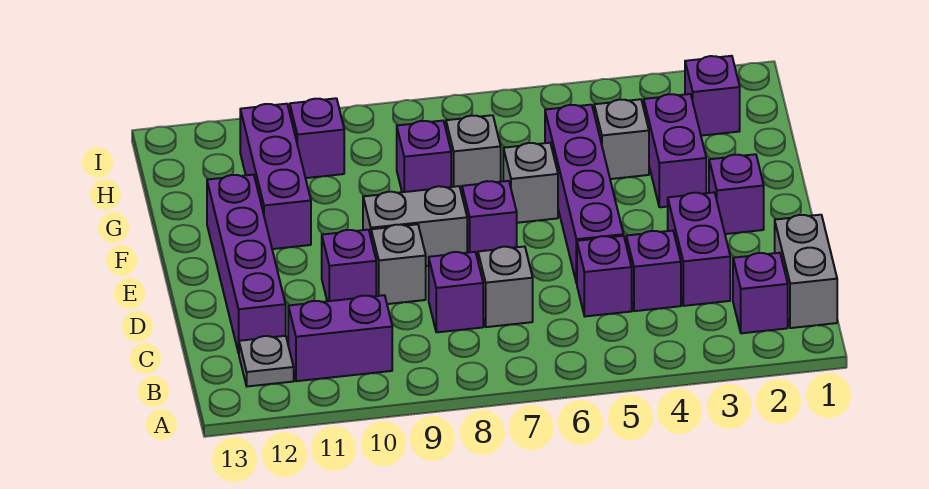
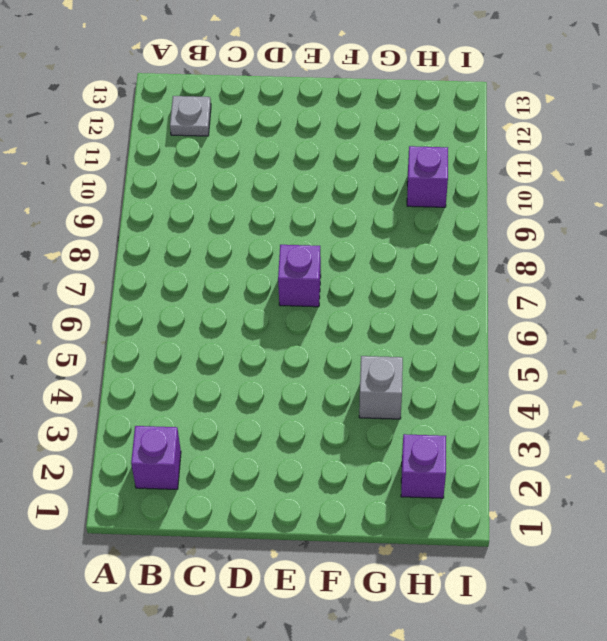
none -> grey brick B1:C1 level 1
none -> purple brick B10:B11 level 1
none -> purple brick C3:D3 level 1

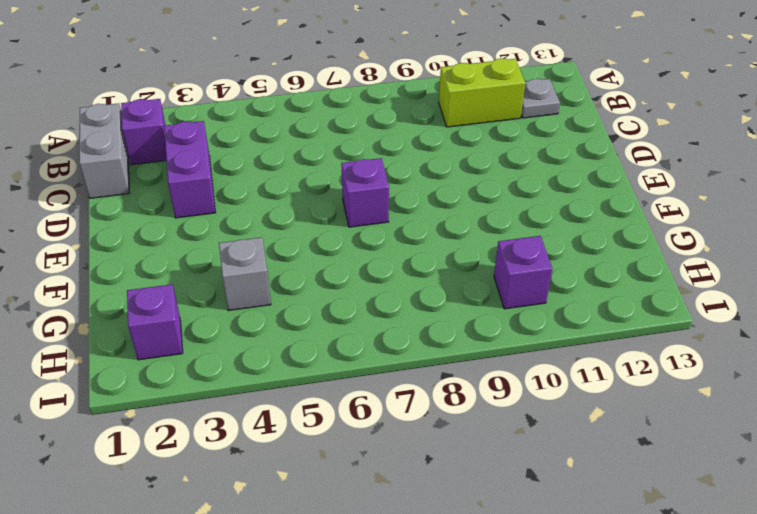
lime brick B10:B11 level 1 -> purple brick B10:B11 level 1
none -> purple brick C4 level 1
none -> purple brick C5 level 1
none -> grey brick C7 level 1

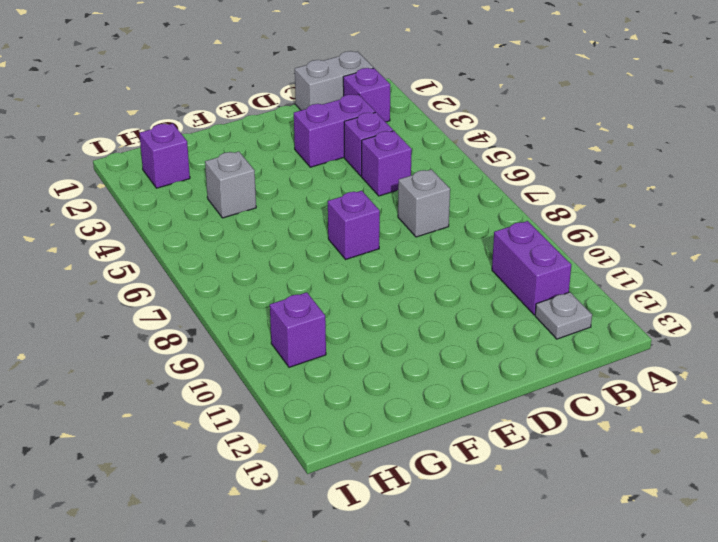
none -> purple brick C8 level 1
none -> purple brick C12:F12 level 1
none -> purple brick D5:G5 level 1

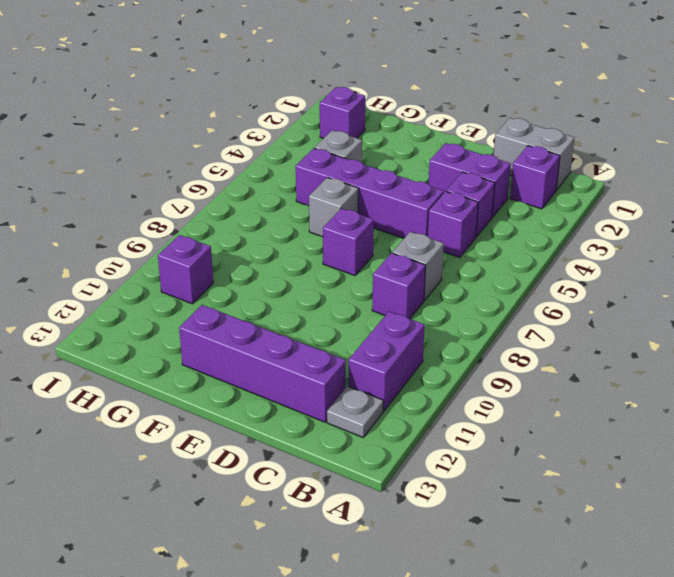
none -> grey brick D9 level 1
none -> purple brick D10 level 1
none -> purple brick E2 level 1

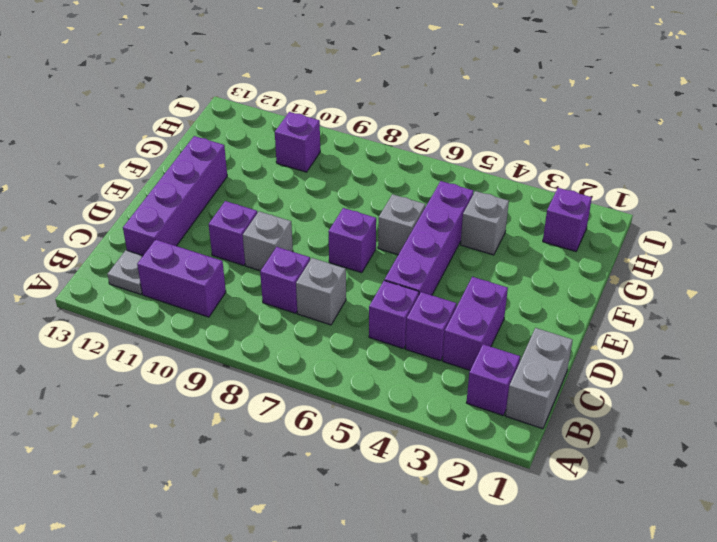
none -> purple brick E2 level 1
none -> grey brick E8:E9 level 1
none -> purple brick F3:G3 level 1

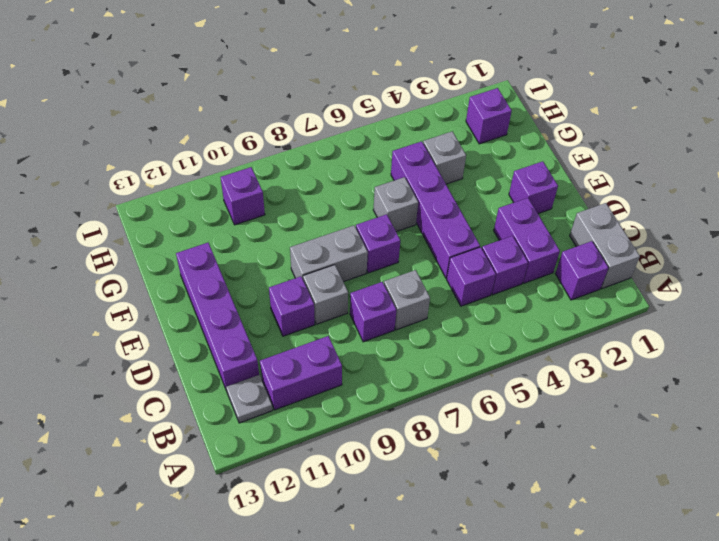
none -> purple brick F3:G3 level 1
none -> purple brick F11:H11 level 1
none -> grey brick G7 level 1

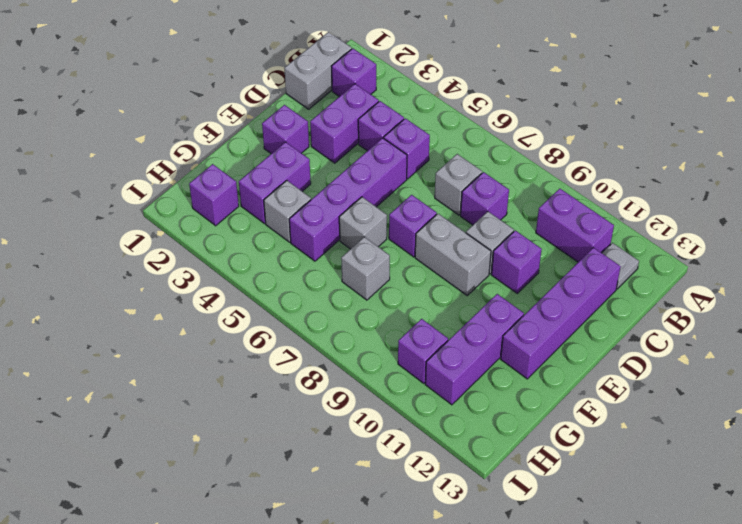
none -> purple brick G8 level 1

